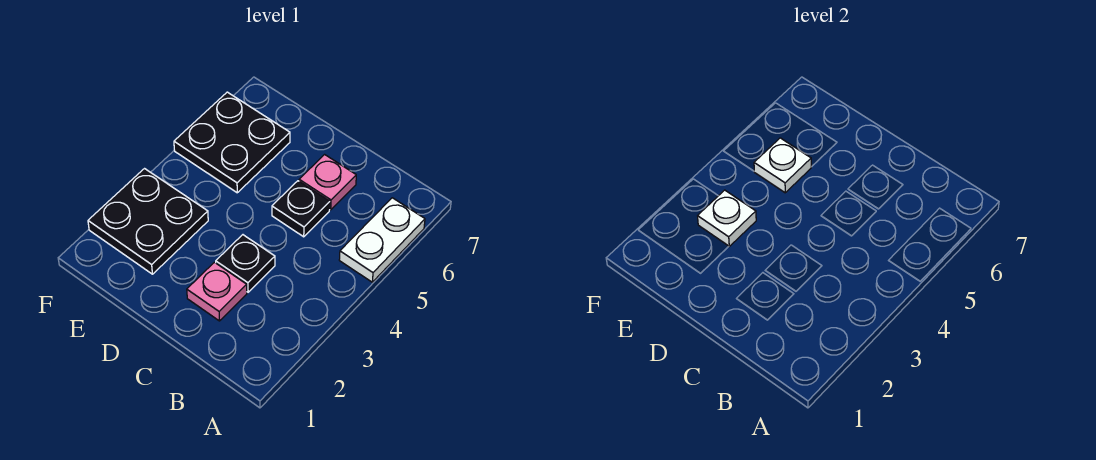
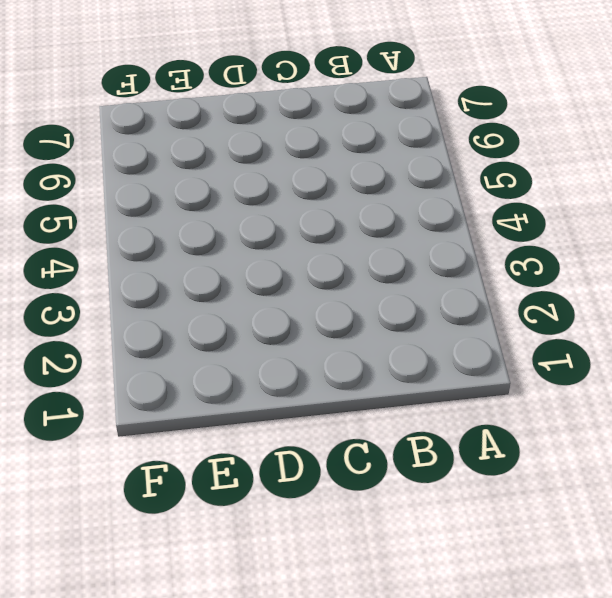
none -> white plate A5:A6 level 1
none -> pink plate C2 level 1

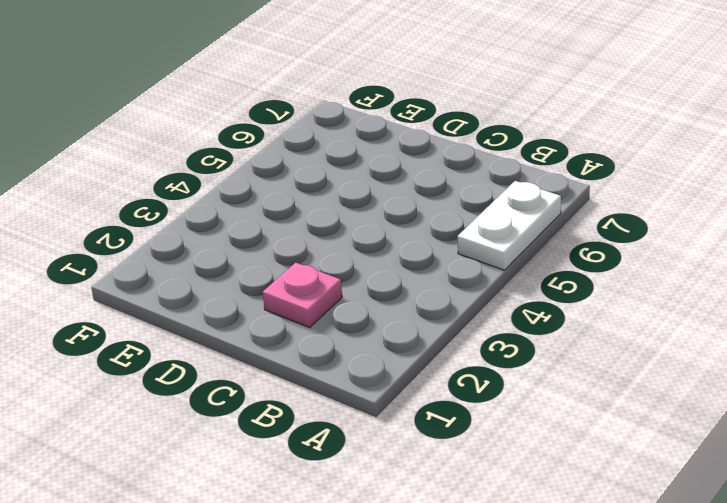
none -> black plate C3 level 1
none -> black plate C5 level 1

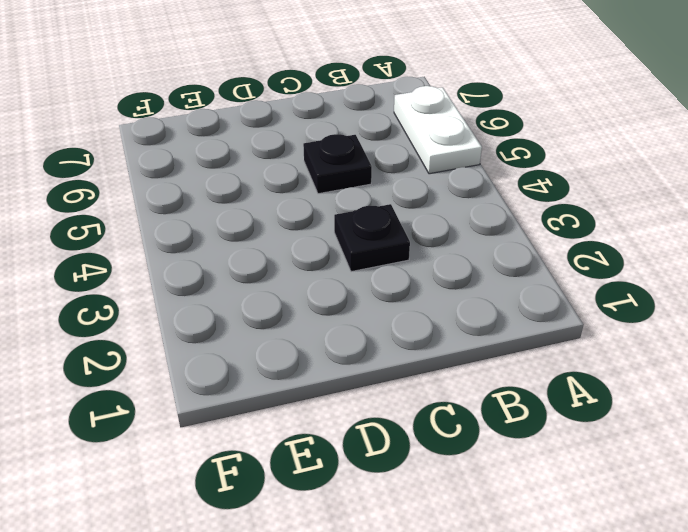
none -> pink plate C2 level 1
none -> pink plate C6 level 1

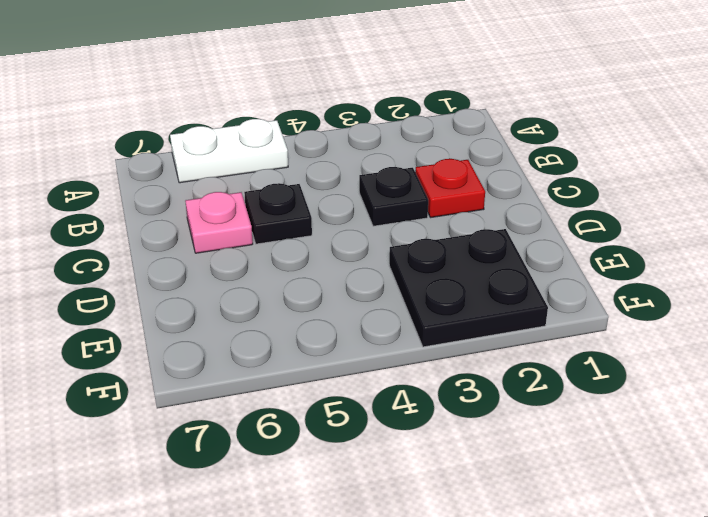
red plate C2 level 1 -> pink plate C2 level 1
none -> black plate E5:F6 level 1
none -> white plate E3 level 2

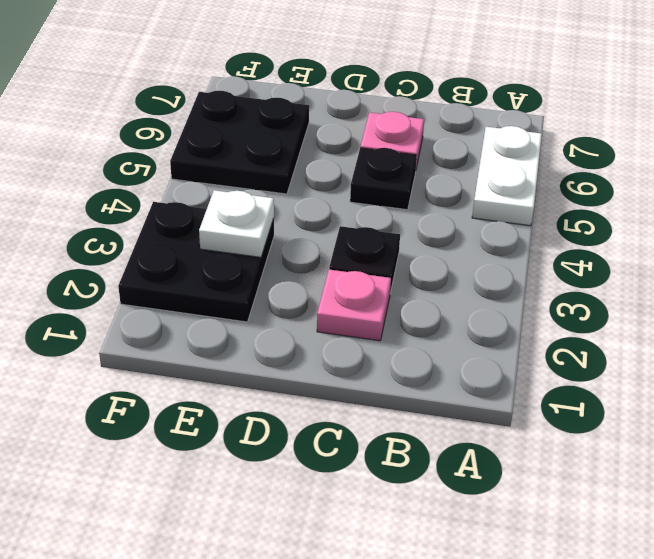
none -> white plate E5 level 2

